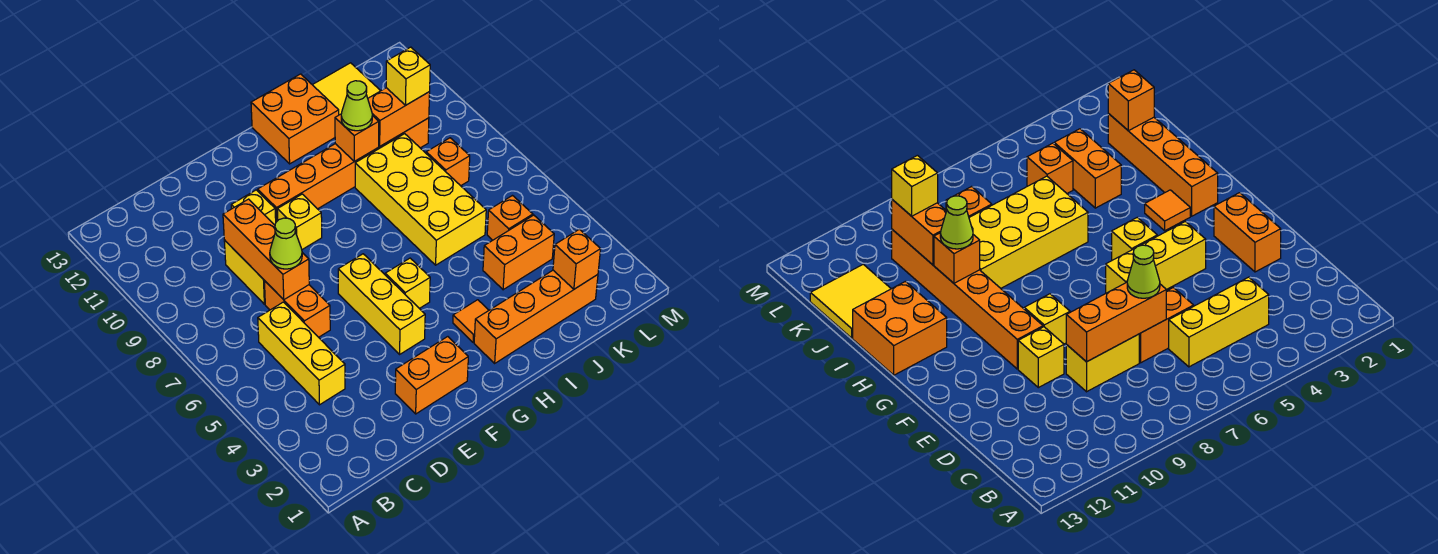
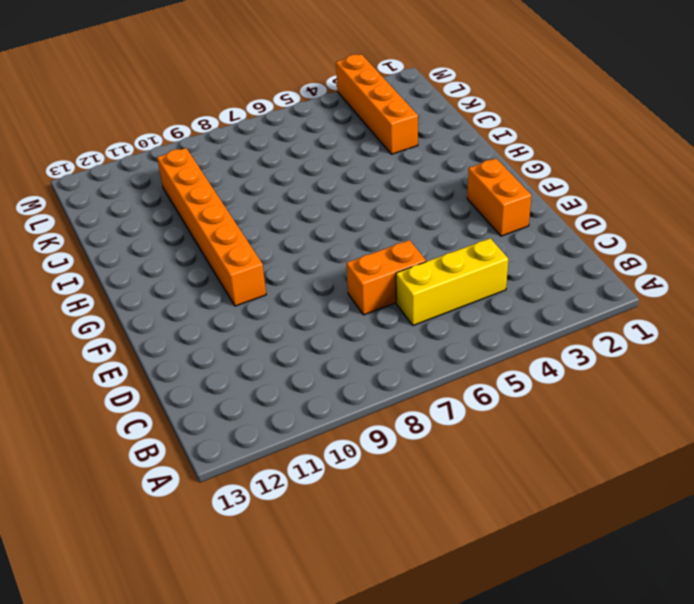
orange brick J3:M3 level 1 -> orange brick H2:K2 level 1
none -> yellow brick D8:D9 level 1
none -> yellow brick E10 level 1
none -> yellow brick F4:F6 level 1

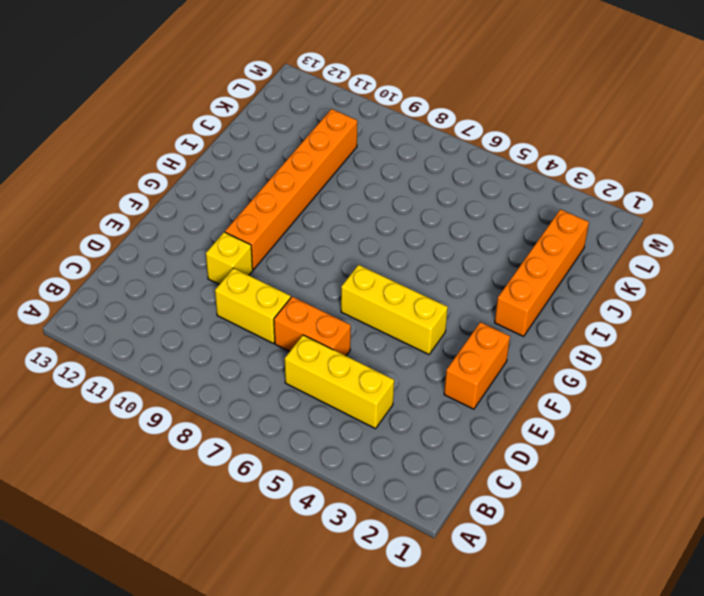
none -> yellow brick F9 level 1
none -> yellow brick G5 level 1
none -> orange tile H3 level 1

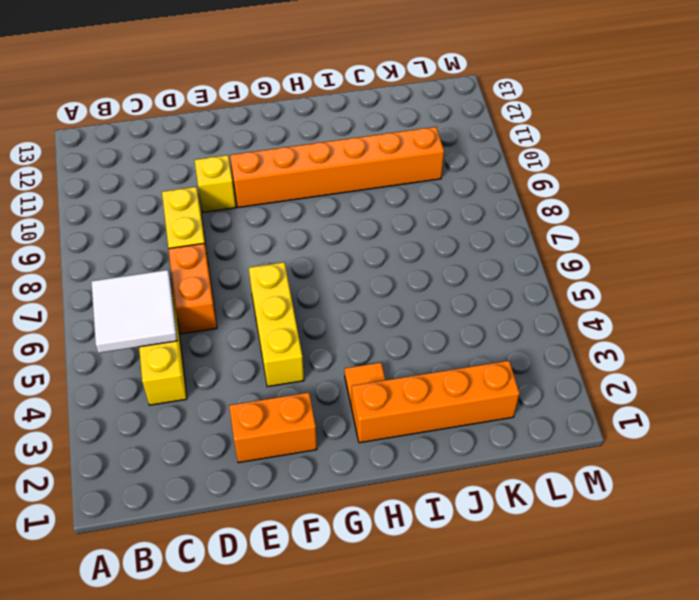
white tile B5:C6 level 2 -> none
none -> yellow brick F9 level 1
none -> yellow brick G5 level 1
none -> orange brick H12:I13 level 1

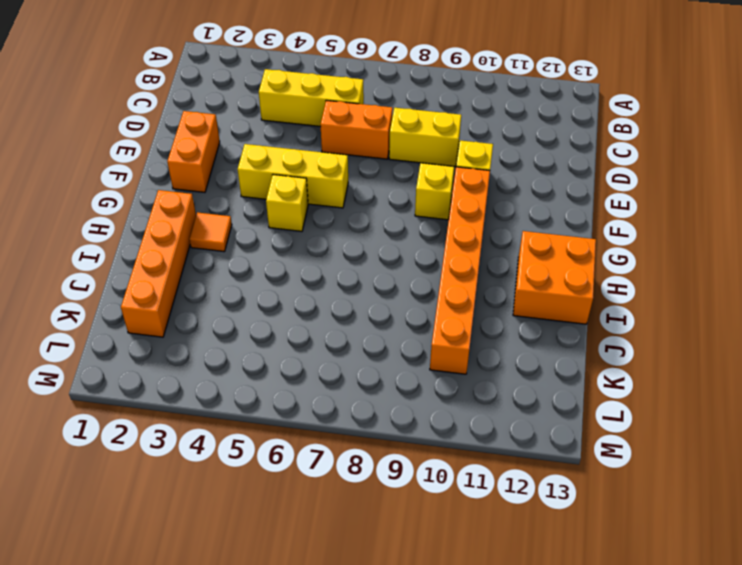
none -> yellow brick I6:J9 level 1
none -> orange brick J4:K4 level 1
none -> yellow tile J12:K13 level 1

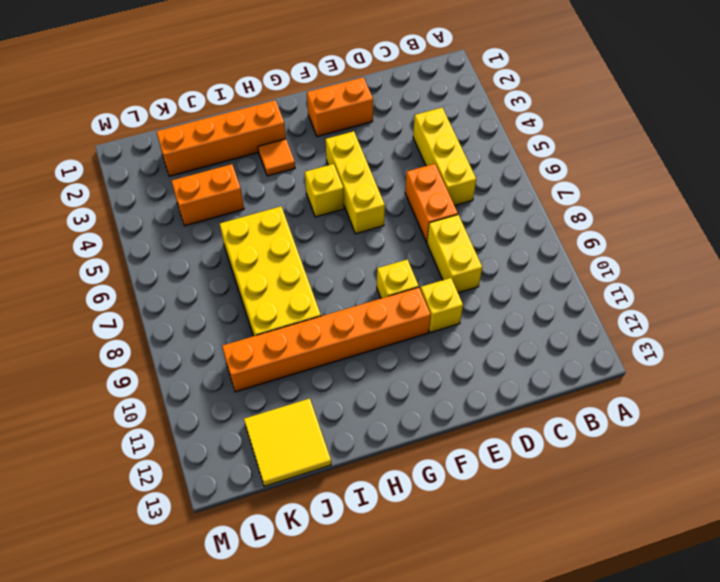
none -> orange brick H12:I13 level 1
none -> orange brick K5 level 1
none -> orange brick K8 level 1

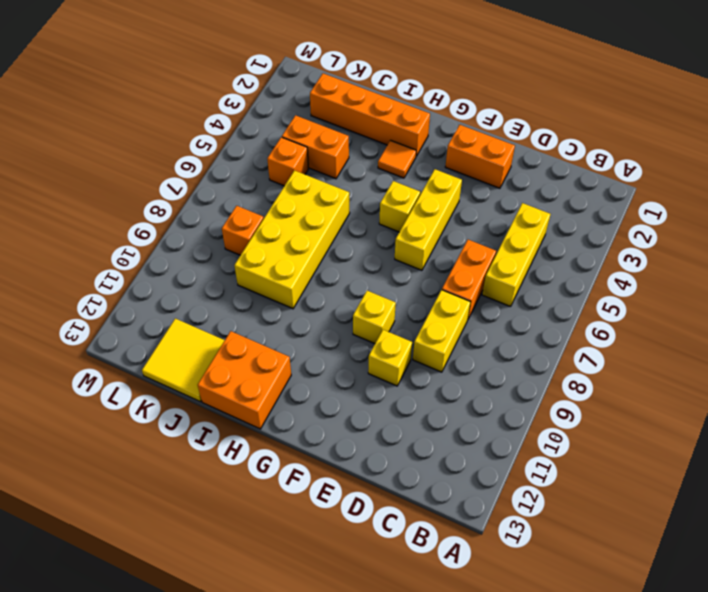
none -> orange brick F10:K10 level 1
none -> orange brick D7:D9 level 2
none -> orange brick I10 level 2

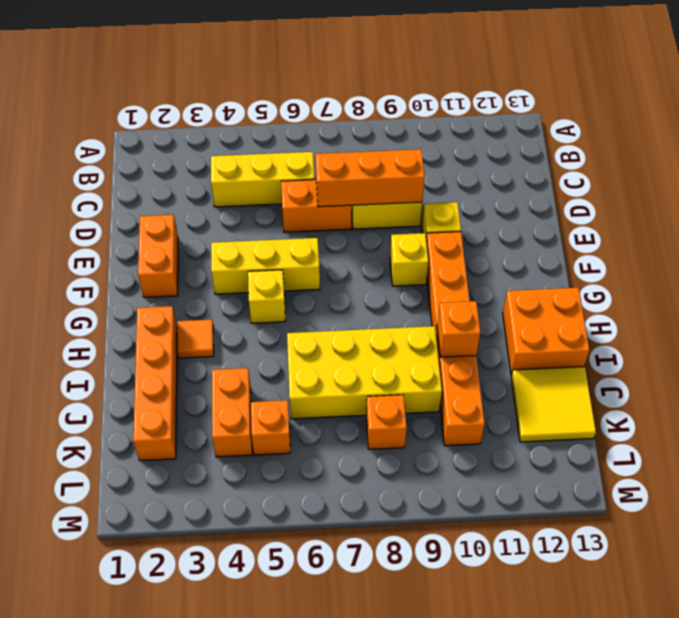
none -> orange brick J10:K10 level 2
none -> orange brick K2 level 2
none -> lime cone D7 level 3

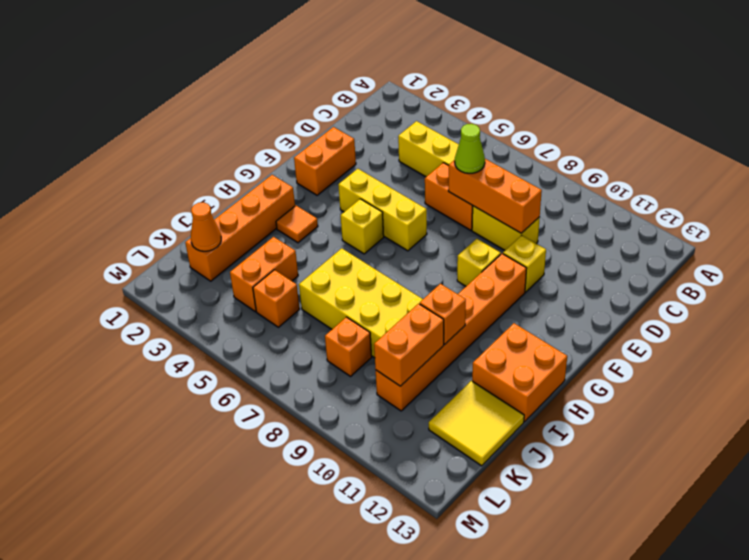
orange cone K2 level 2 -> orange brick K2 level 2
none -> lime cone I10 level 3
none -> yellow brick K10 level 3

